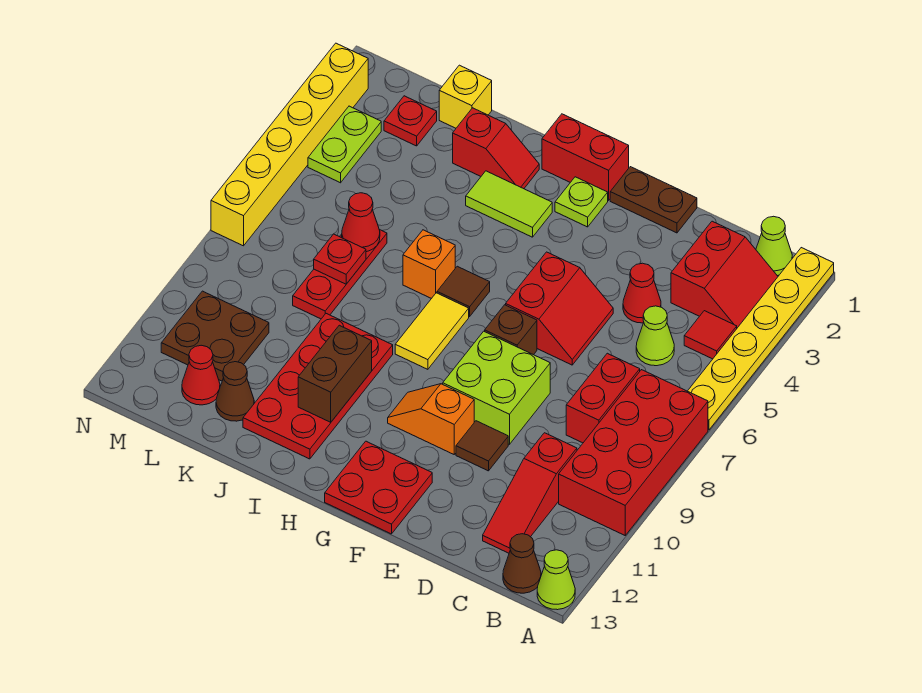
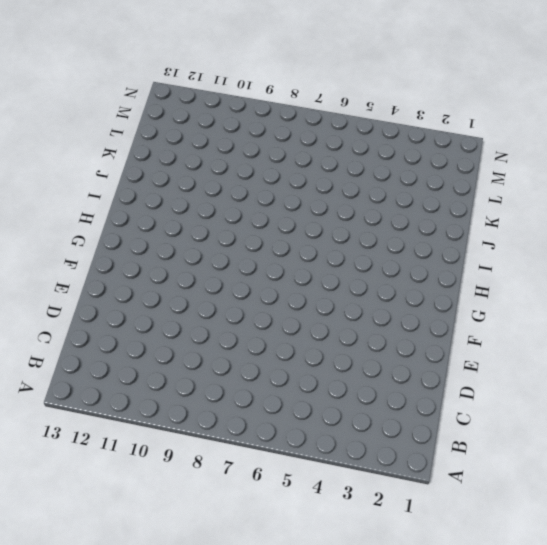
none -> yellow plate A1:A6 level 1
none -> red brick A7:B10 level 1
none -> lime cone A13 level 1
none -> lime cone B1 level 1

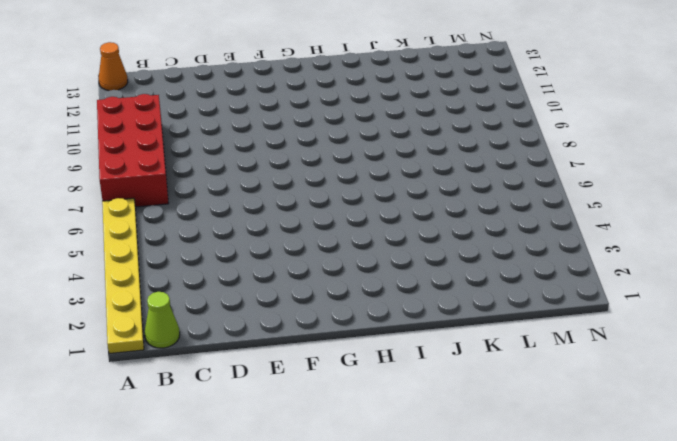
orange cone A13 level 1 -> lime cone A13 level 1
none -> red slope B2:C3 level 1 top C
none -> red tile B4 level 1
none -> brown cone B13 level 1
none -> lime cone C5 level 1

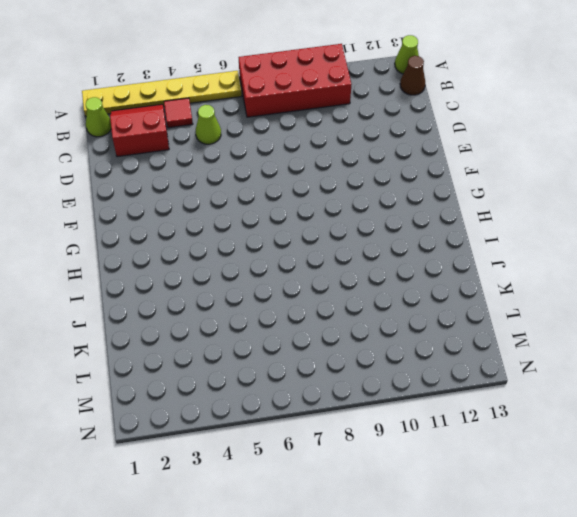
none -> red brick C7:C8 level 1
none -> red slope C10:C12 level 1 top 10
none -> red cone D4 level 1
none -> brown plate E1:F1 level 1

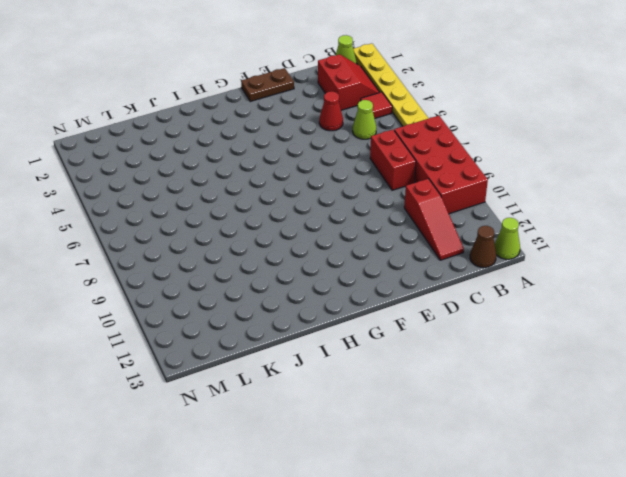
none -> red slope E5:F6 level 1 top F
none -> lime brick E8:F9 level 1
none -> brown tile E10 level 1
none -> brown brick F7 level 1

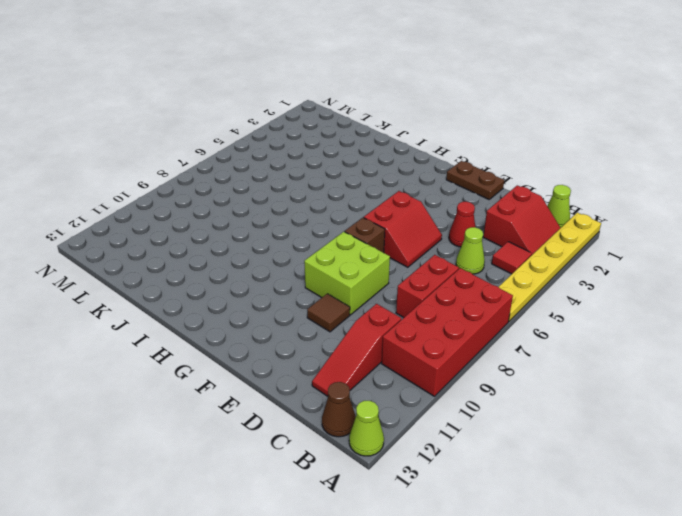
none -> orange slope F10:G10 level 1 top F
none -> red plate F12:G13 level 1
none -> red brick G1:H1 level 1
none -> lime plate G2 level 1

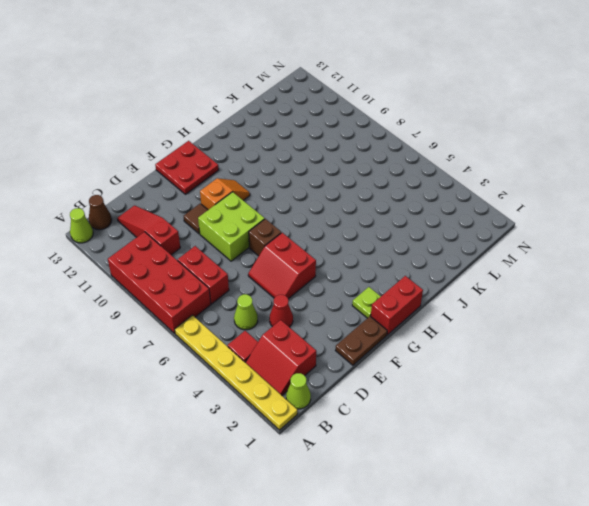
none -> lime tile H3:I3 level 1
none -> brown tile H6 level 1
none -> yellow tile H7:H8 level 1
none -> red slope I2:J2 level 1 top J

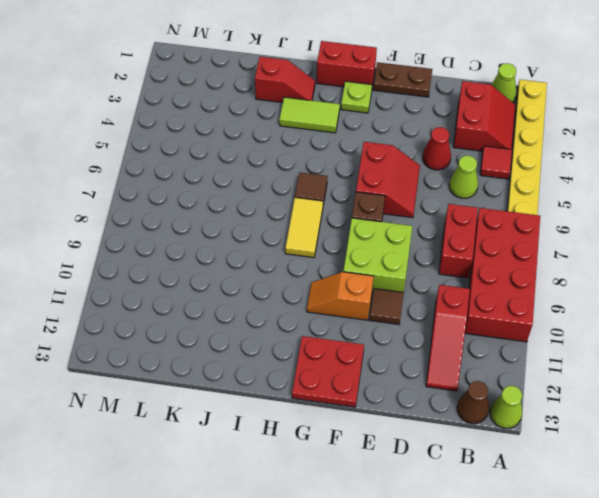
none -> orange brick I6 level 1
none -> red plate I9:J12 level 1
none -> yellow brick K1 level 1
none -> red plate K6:K8 level 1

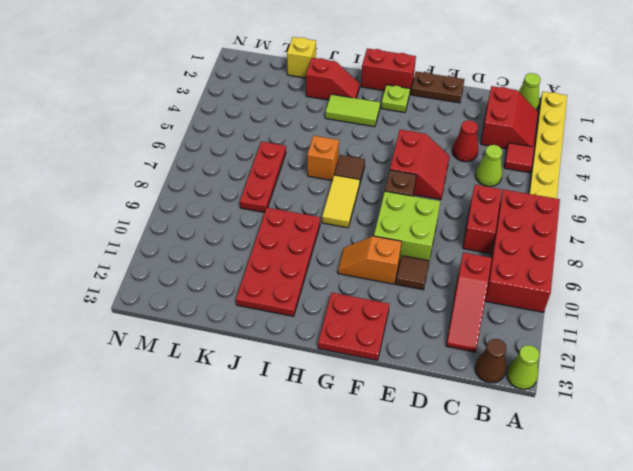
none -> brown cone K12 level 1
none -> red plate L2 level 1
none -> brown plate L10:M11 level 1
none -> red cone L12 level 1

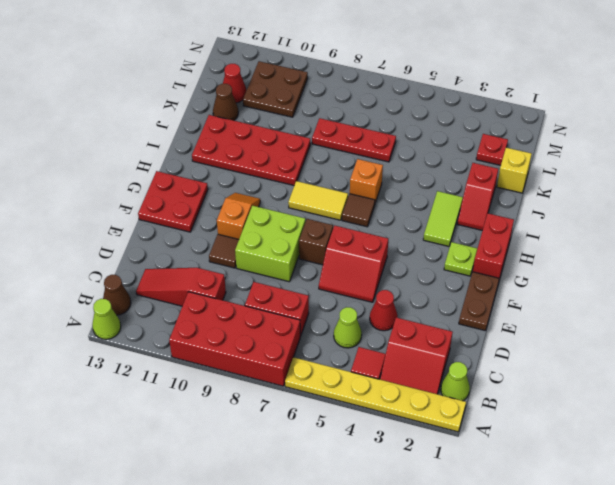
none -> lime plate M3:M4 level 1
none -> yellow brick N2:N7 level 1
none -> brown brick I10:I11 level 2
none -> red cone K6 level 2

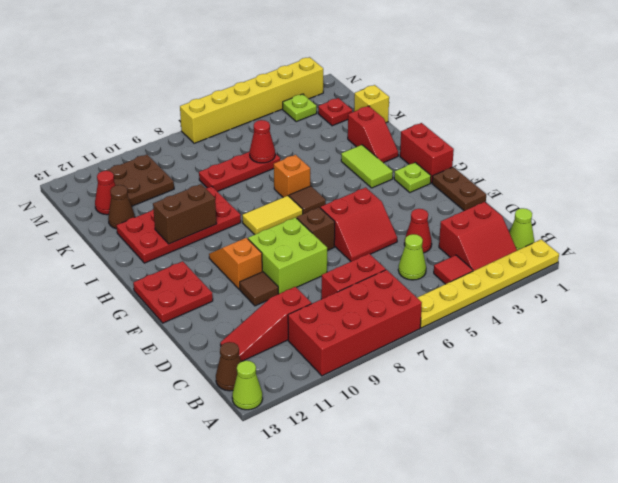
lime plate M3 level 1 -> lime plate M3:M4 level 1
none -> red plate K7 level 2

